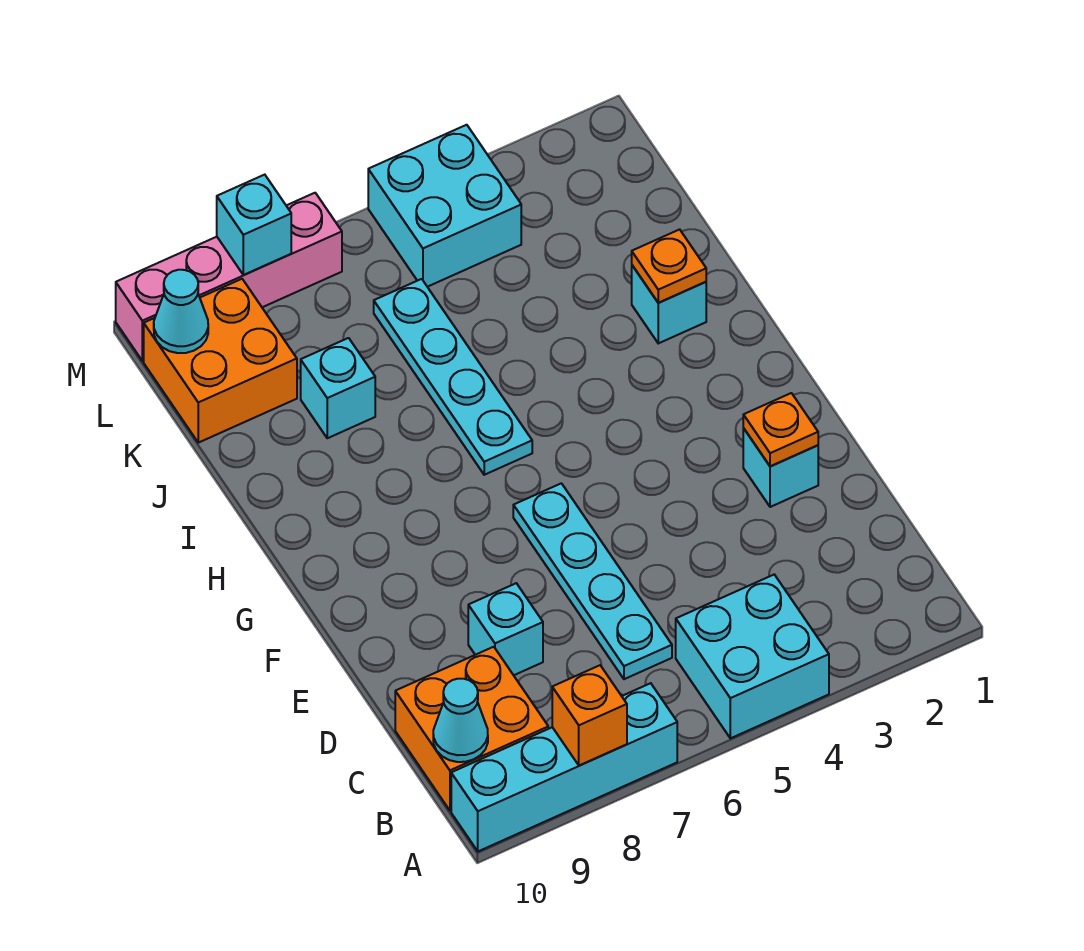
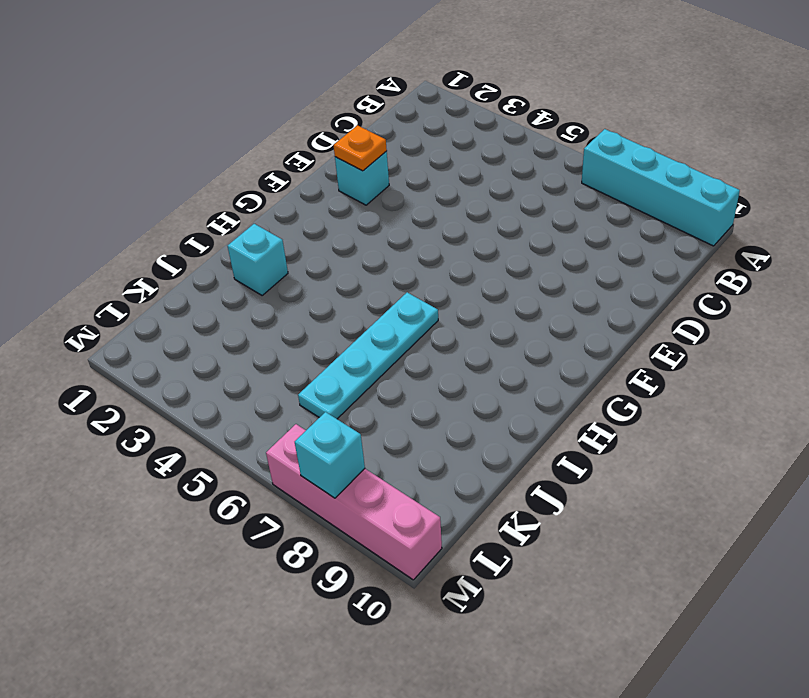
none -> cyan brick A4:B5 level 1
none -> orange brick B9:C10 level 1
none -> cyan plate C6:F6 level 1

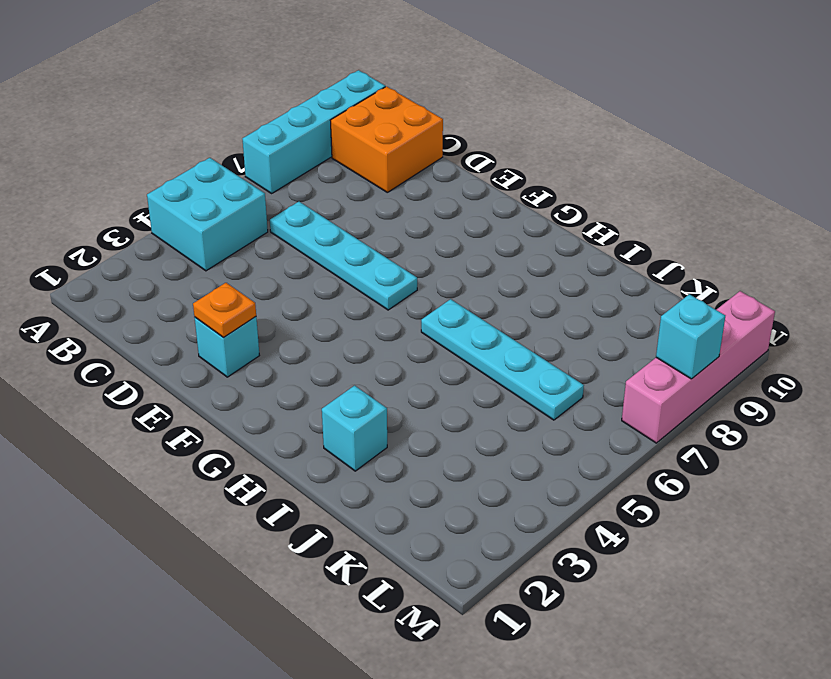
none -> cyan brick D8 level 1
none -> cyan brick J8 level 1
none -> orange brick K9:L10 level 1

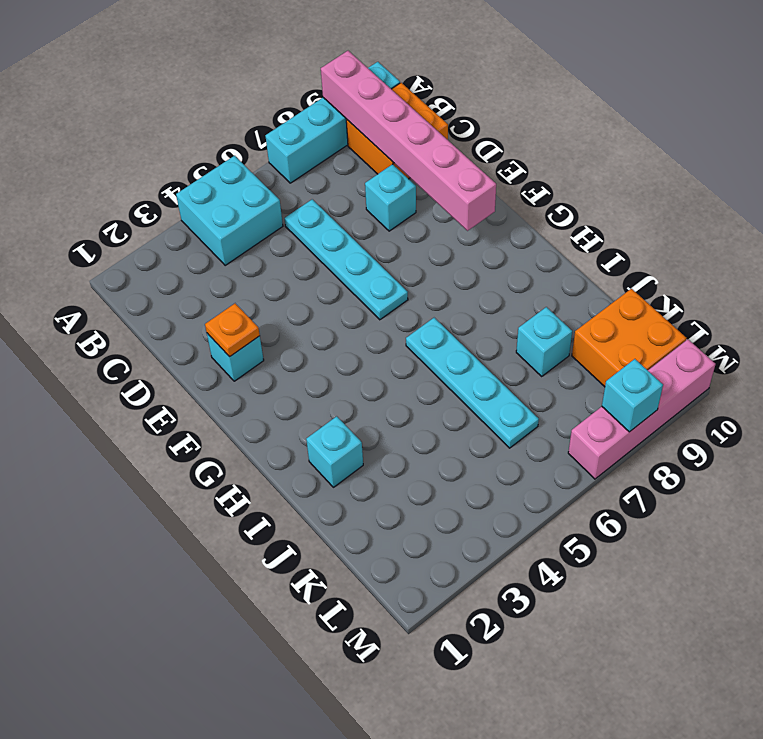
pink brick A9:F9 level 2 -> none
none -> cyan brick L4:M5 level 1
none -> orange brick A8 level 2
none -> cyan cone B10 level 2

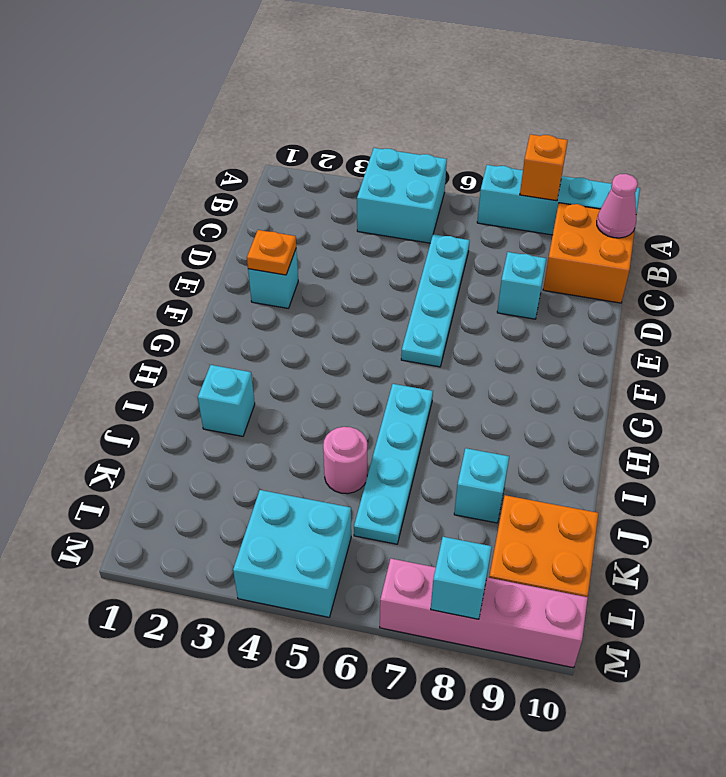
pink cone B10 level 2 -> cyan cone B10 level 2
pink round brick J5 level 1 -> none
none -> orange plate I2 level 2
none -> cyan cone L10 level 2

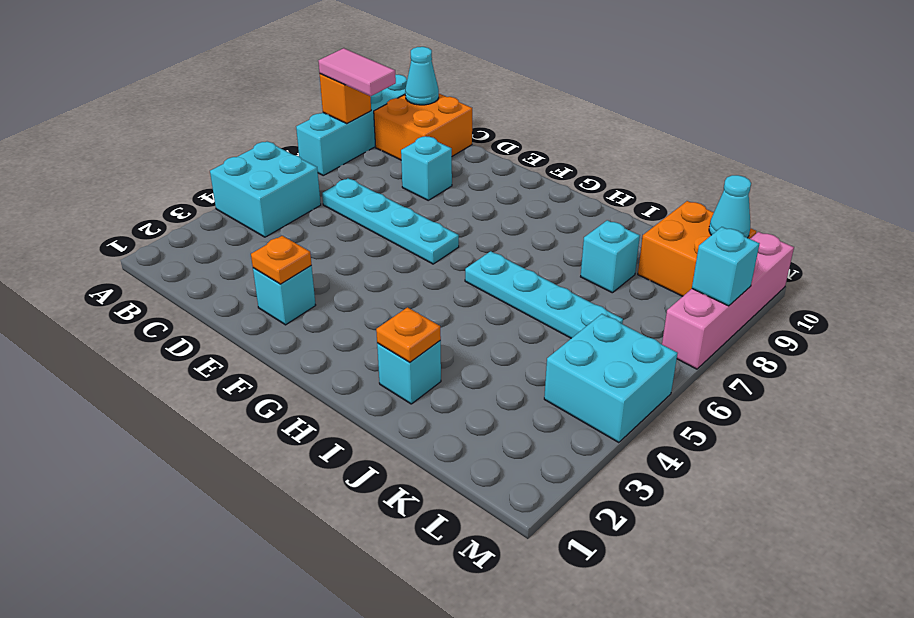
pink tile A8:B8 level 3 -> none

